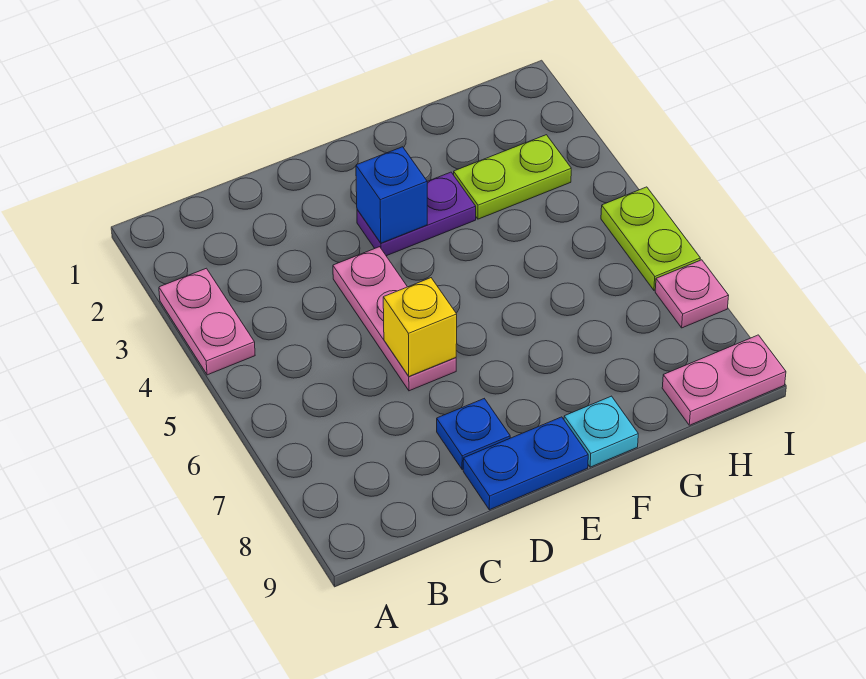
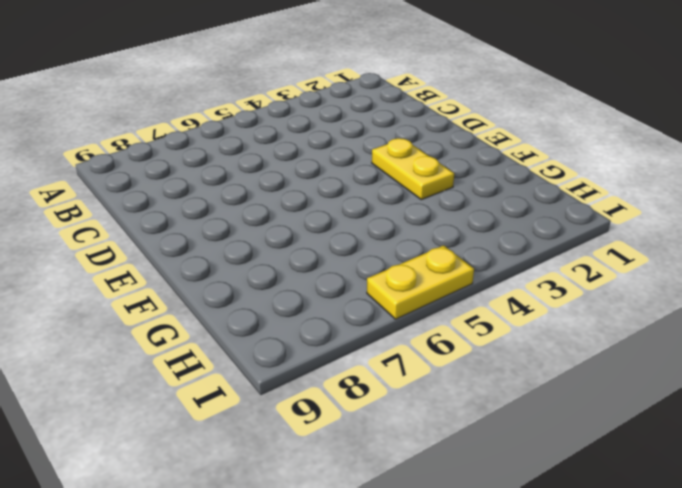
yellow plate E3:F3 level 1 -> purple plate E3:F3 level 1
yellow plate I5:I6 level 1 -> lime plate I5:I6 level 1
none -> pink plate A3:A4 level 1
none -> pink plate D4:D6 level 1
none -> blue plate D8 level 1

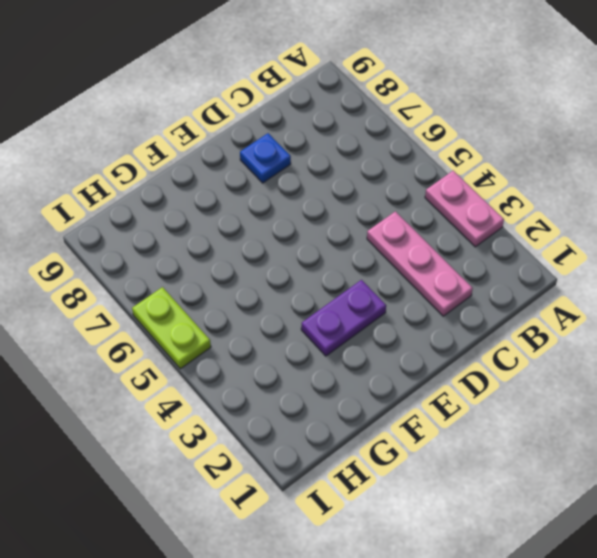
pink plate C2:C4 level 1 -> pink plate D4:D6 level 1
none -> blue plate D9:E9 level 1
none -> cyan plate F9 level 1
none -> lime plate G3:H3 level 1

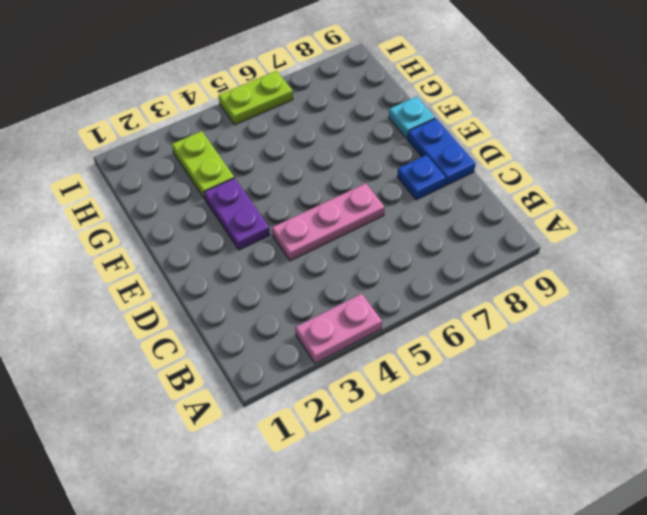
none -> pink plate H9:I9 level 1
none -> pink plate I7 level 1
none -> yellow brick D6 level 2

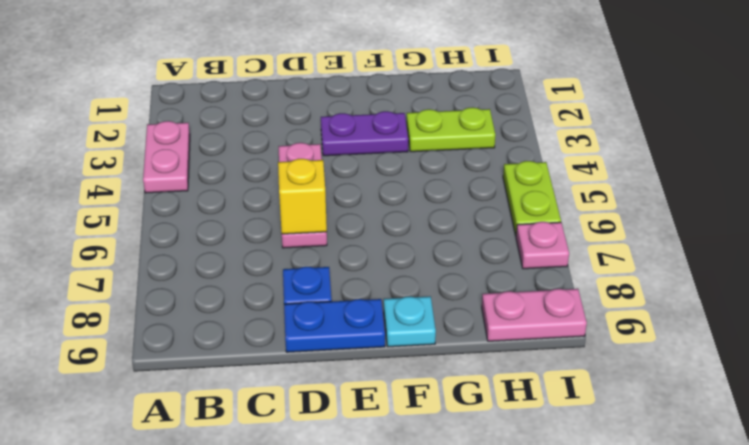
none -> blue brick E3 level 2

